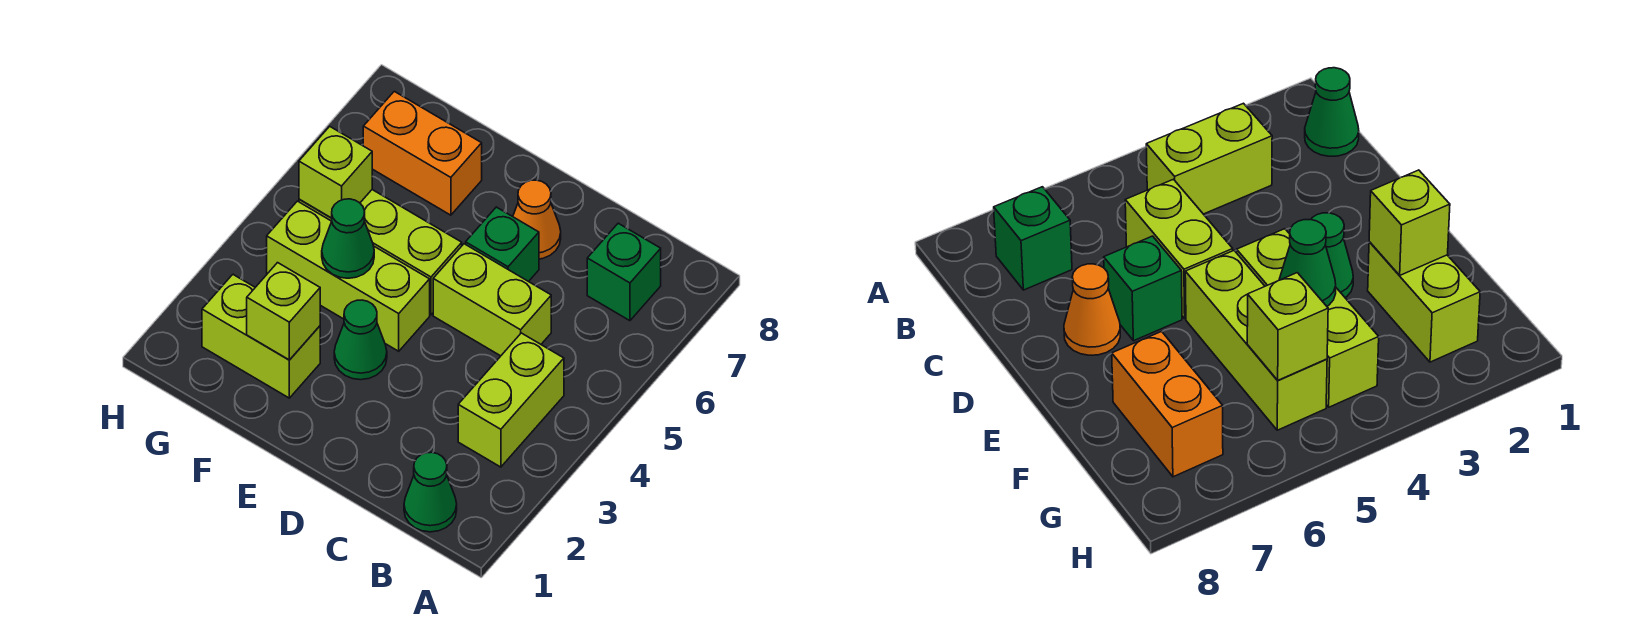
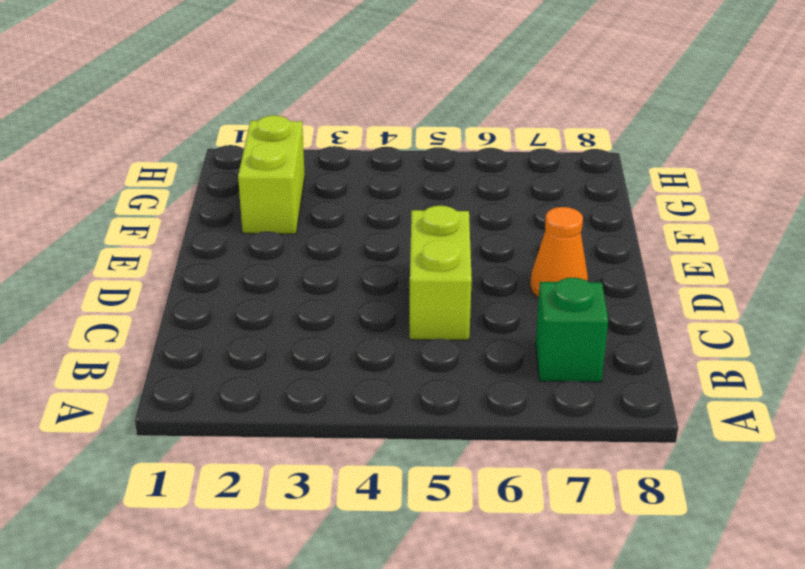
none -> green cone B1 level 1
none -> lime brick B3:B4 level 1
none -> green brick D6 level 1

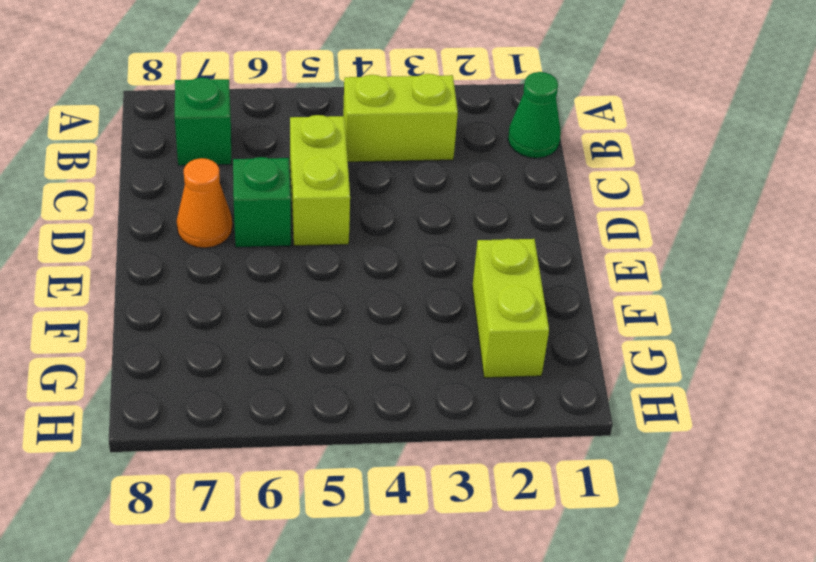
none -> green cone E3 level 1
none -> lime brick E4:G4 level 1
none -> lime brick E5:G5 level 1

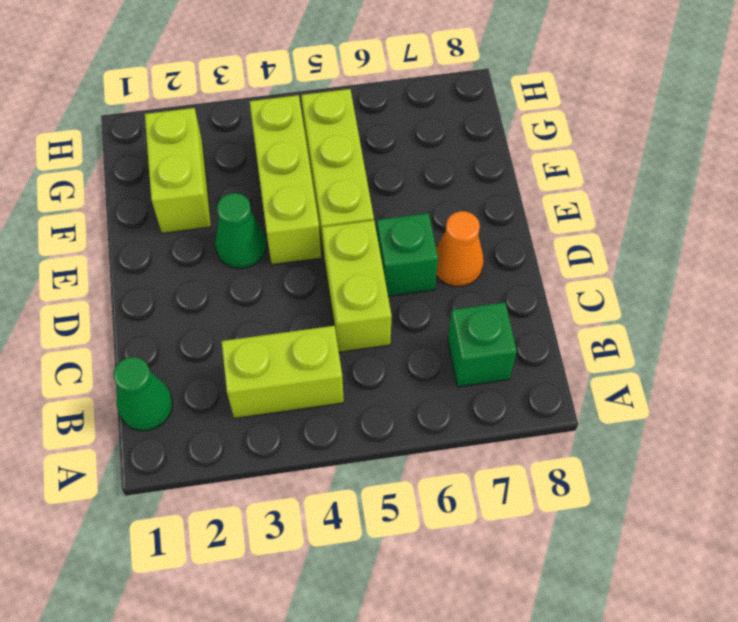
none -> orange brick F7:G7 level 1
none -> lime brick F2 level 2
none -> green cone F4 level 2

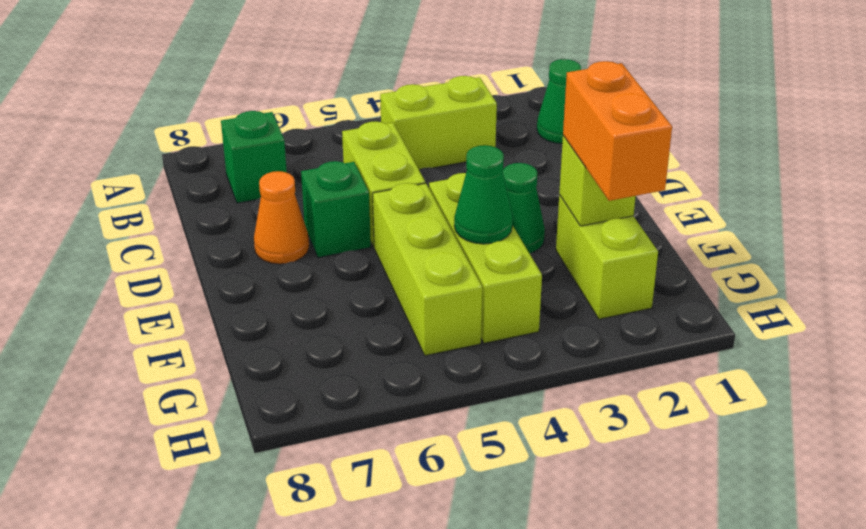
orange brick F2:G2 level 3 -> orange brick F7:G7 level 1
none -> lime brick G5 level 2

